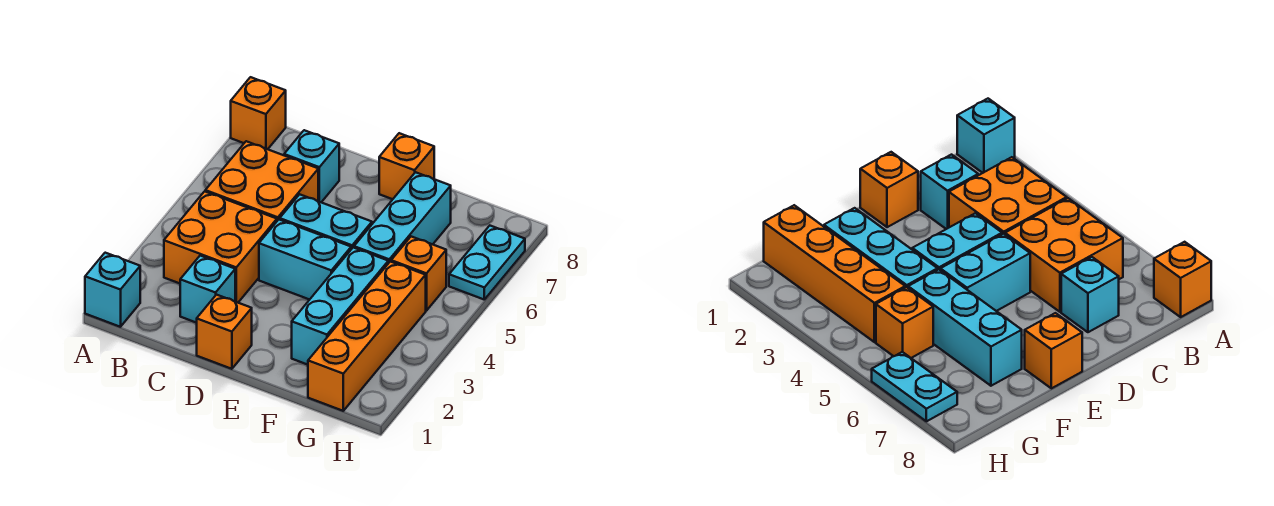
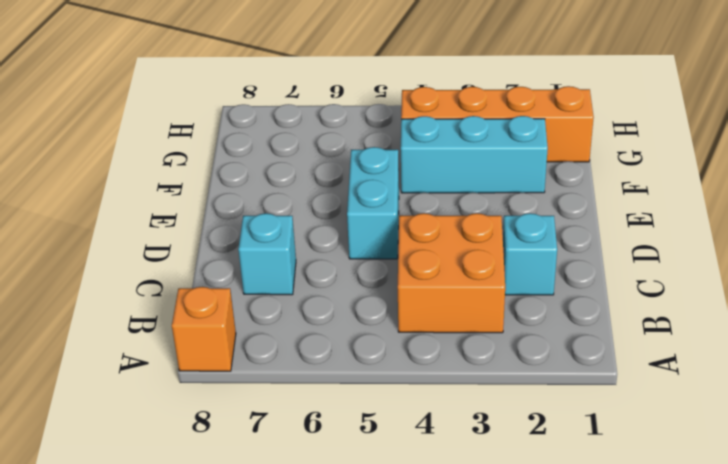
none -> cyan brick A1 level 1
none -> orange brick B5:C6 level 1
none -> orange brick D1 level 1

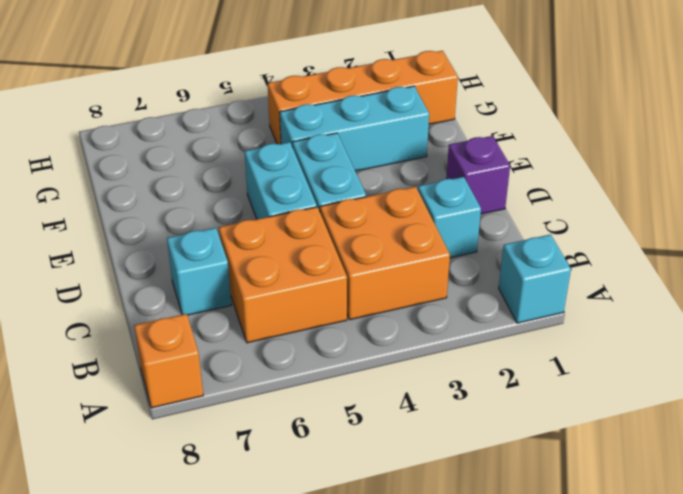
purple brick D1 level 1 -> orange brick D1 level 1
none -> orange brick E8 level 1
none -> cyan brick F5:F7 level 1
none -> orange brick G5 level 1

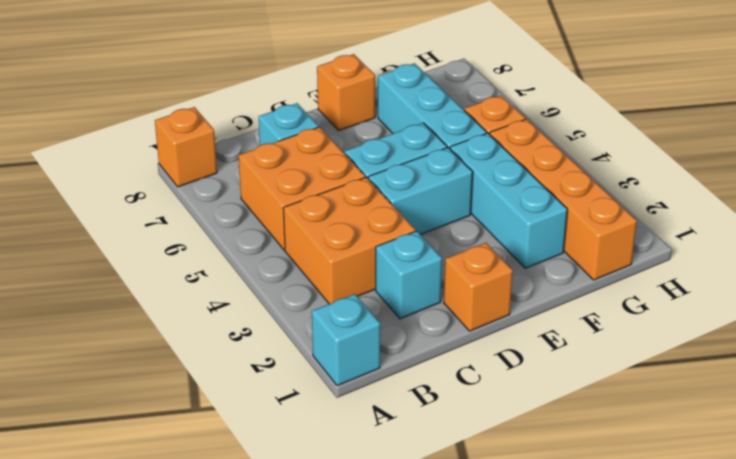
none -> cyan plate H6:H7 level 1

